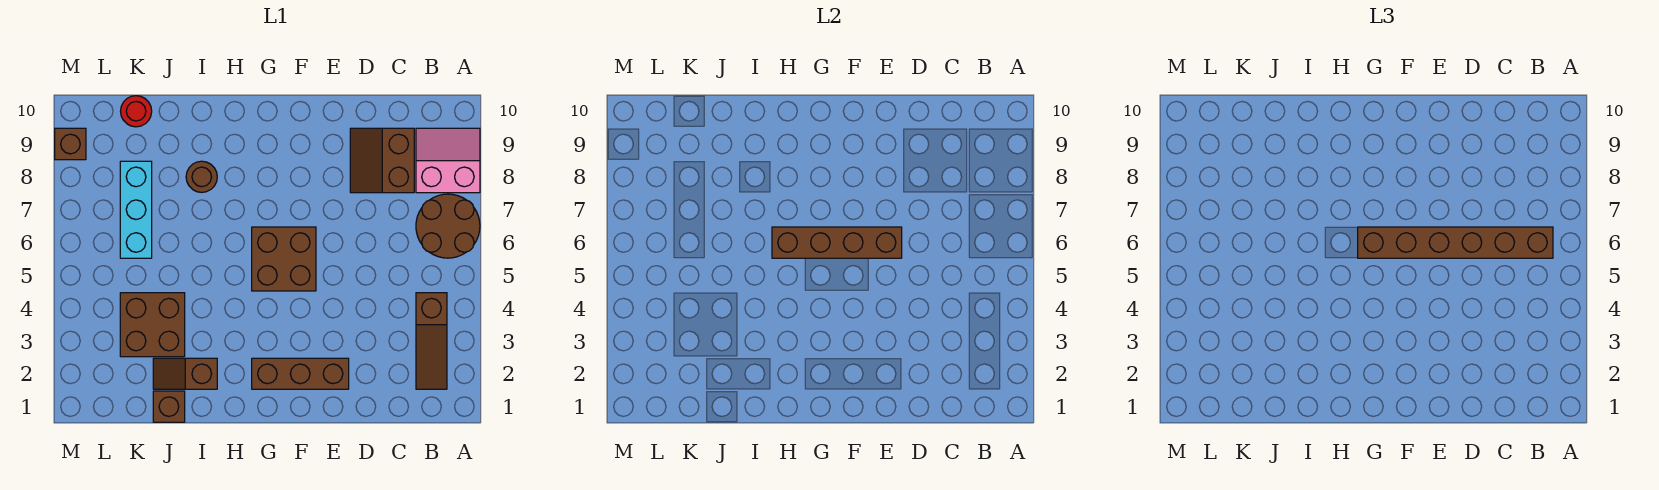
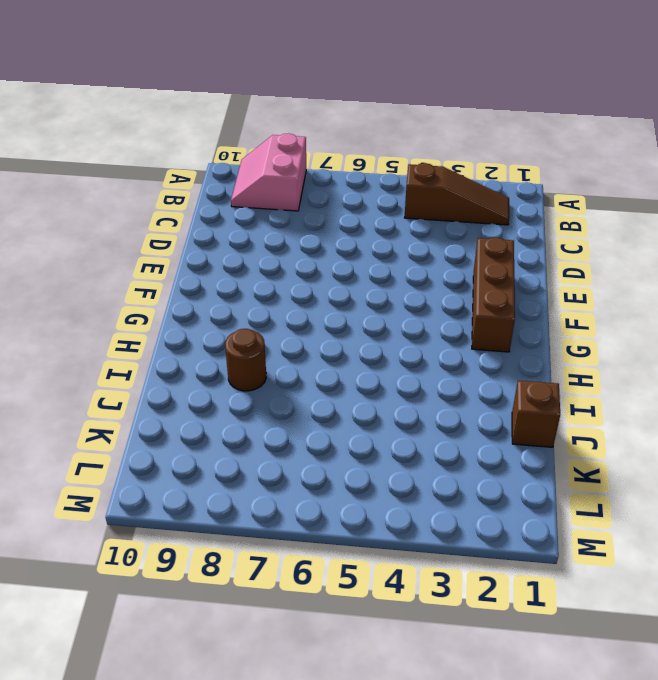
none -> brown round brick A6:B7 level 1
none -> brown slope C8:D9 level 1 top C
none -> brown brick F5:G6 level 1

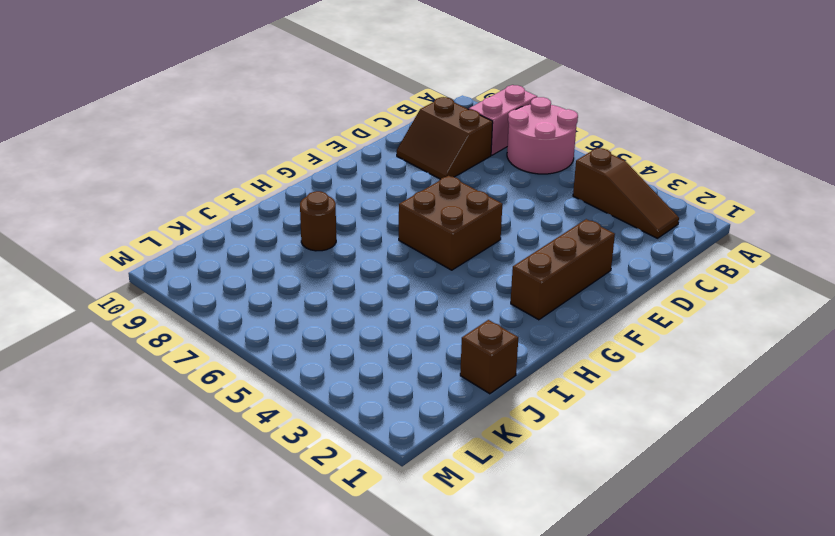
pink round brick A6:B7 level 1 -> brown round brick A6:B7 level 1
none -> brown slope I2:J2 level 1 top I
none -> brown brick J3:K4 level 1
none -> cyan brick K6:K8 level 1

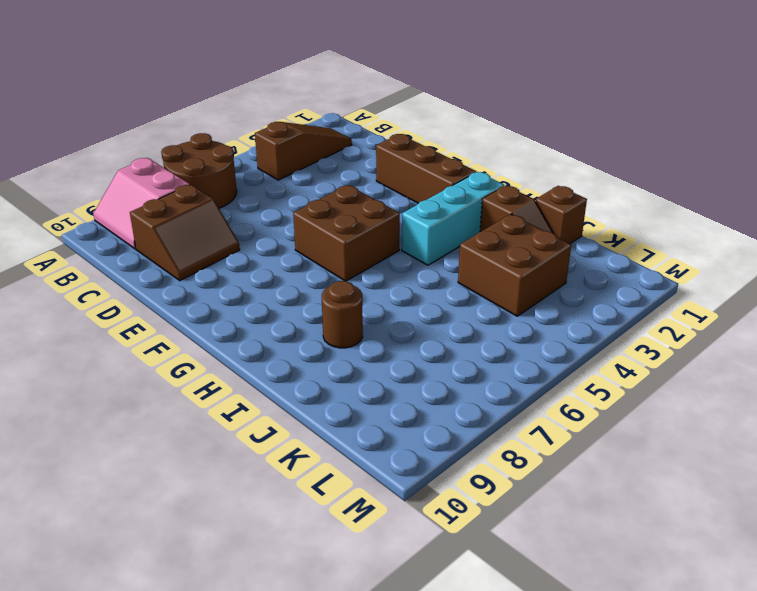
cyan brick H2:H4 level 1 -> cyan brick K6:K8 level 1
none -> red round brick K10 level 1
none -> brown brick M9 level 1
none -> brown brick E6:H6 level 2

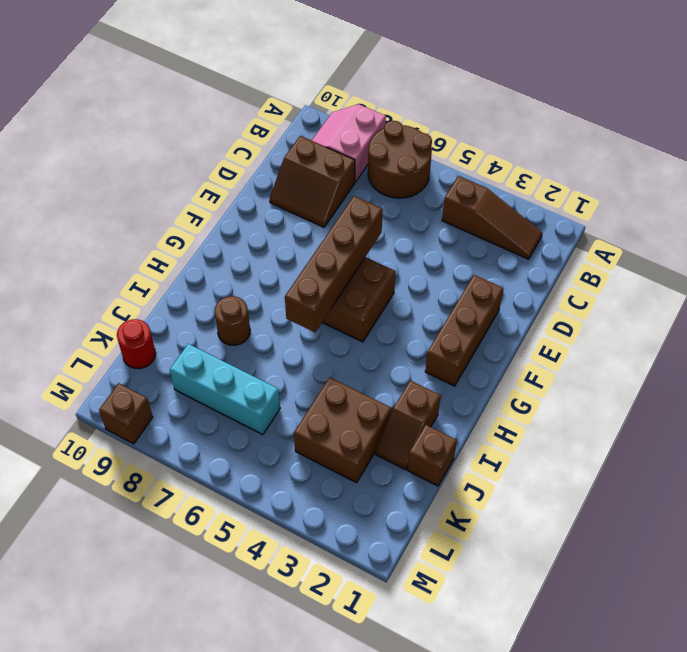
none -> brown brick B6:G6 level 3

